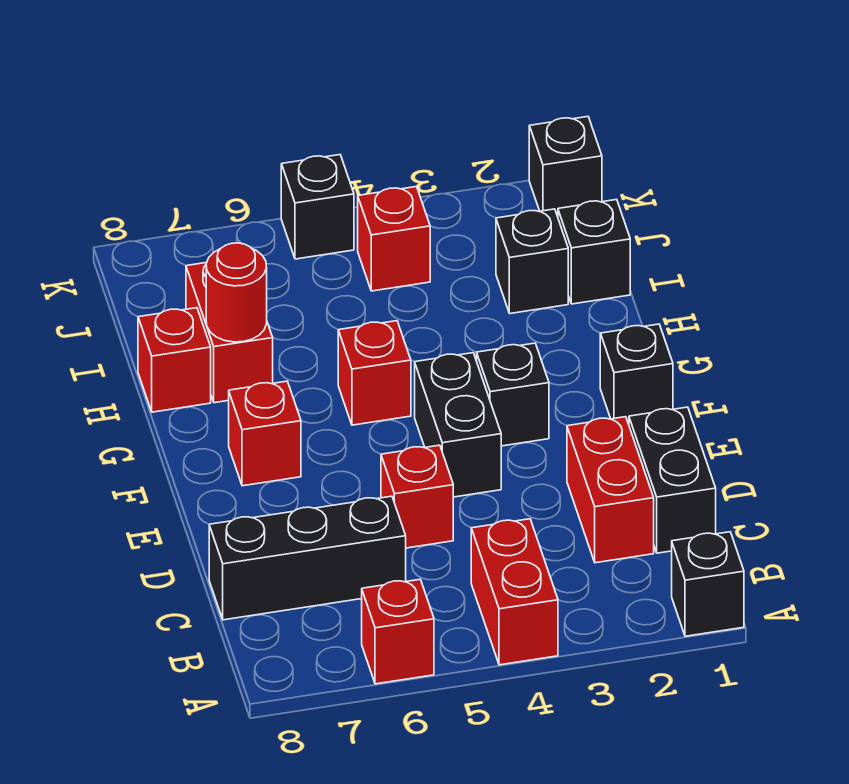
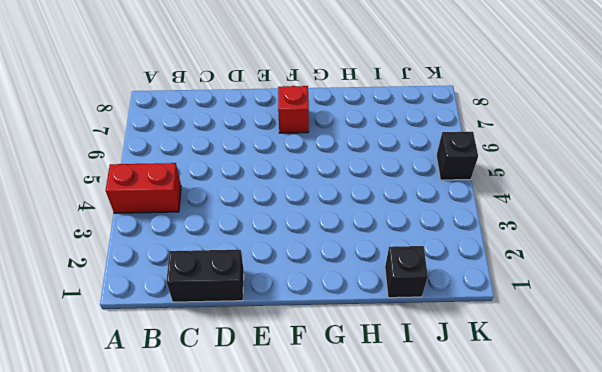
none -> black brick A1 level 1
none -> red brick A6 level 1
none -> red brick C2:D2 level 1

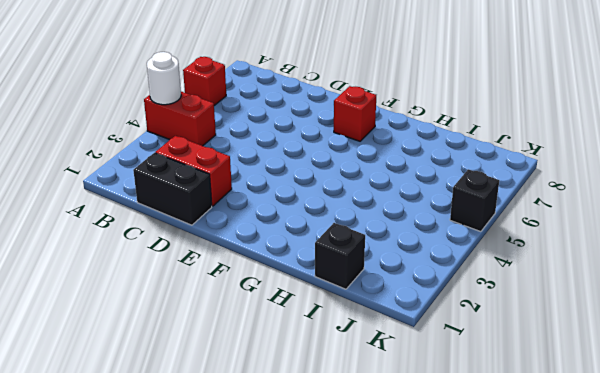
white round brick A4 level 2 -> none
none -> black brick A1 level 1
none -> black brick C6:C8 level 1
none -> red brick D5 level 1

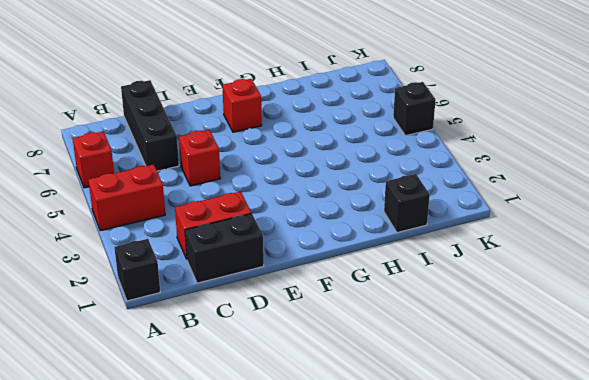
none -> black brick E4:F4 level 1
none -> black brick F1 level 1
none -> black brick F3 level 1

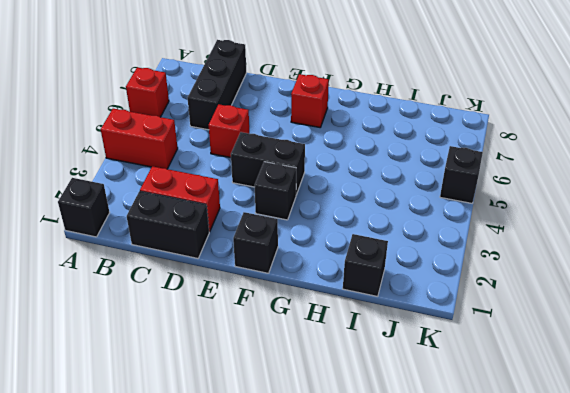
none -> red brick G5 level 1
none -> red brick H7:I7 level 1
none -> red brick H8 level 1

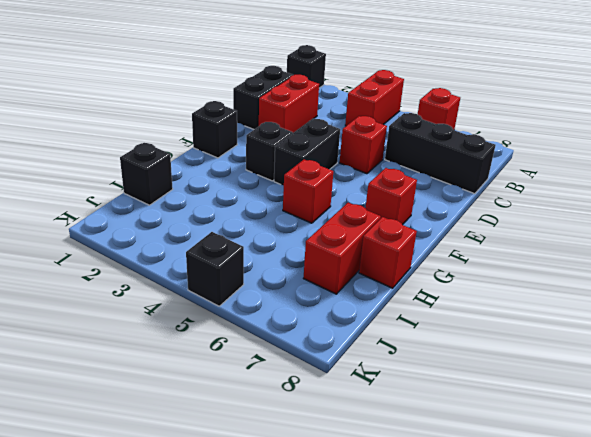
none -> black brick I2 level 1
none -> red brick J4 level 1
none -> black brick K1 level 1

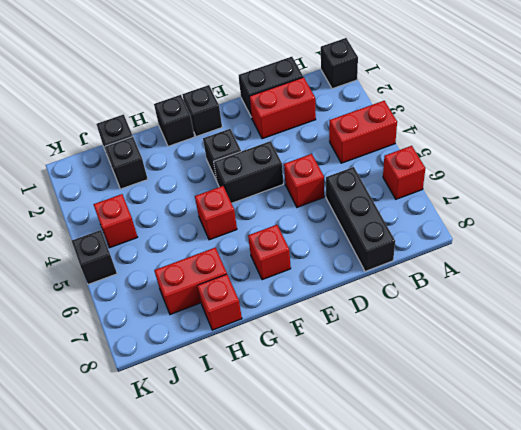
black brick G1 level 1 -> black brick K1 level 1
none -> red round brick H7 level 2

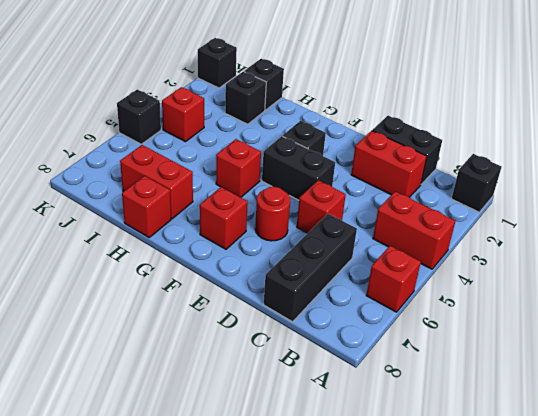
red round brick E6 level 1 -> red round brick H7 level 2
none -> black brick F1 level 1

